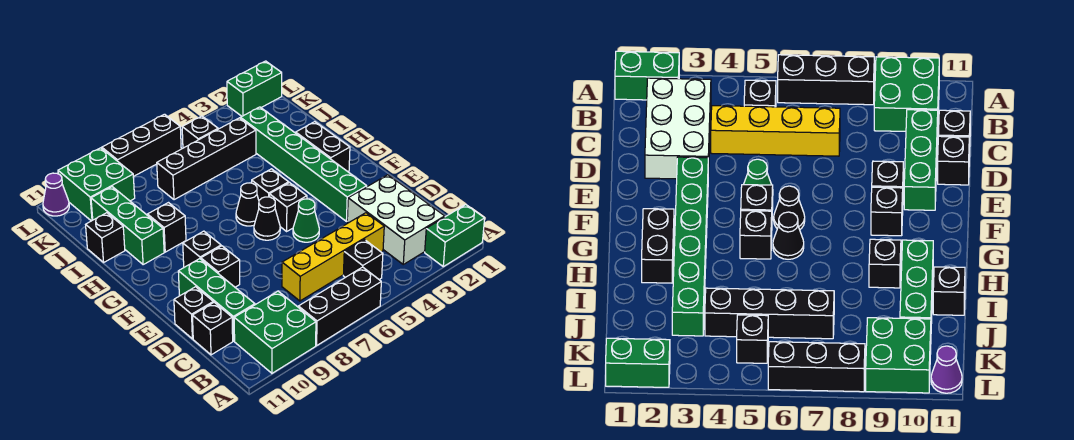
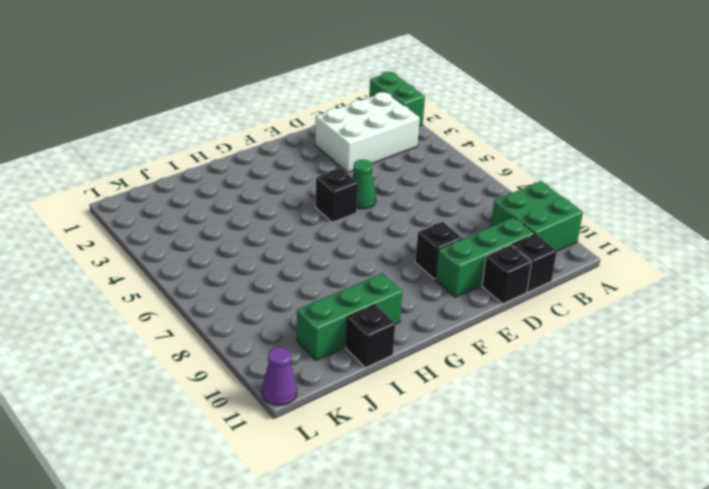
none -> black brick A6:A8 level 1
none -> black brick B5 level 1
none -> yellow brick C4:C7 level 1

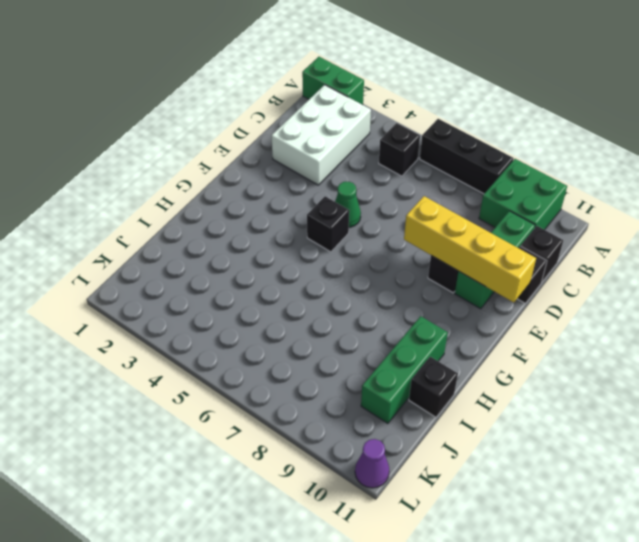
yellow brick E8:E11 level 2 -> yellow brick C4:C7 level 1
none -> green brick E3:J3 level 1
none -> black cone F6 level 1
none -> black brick F9 level 1

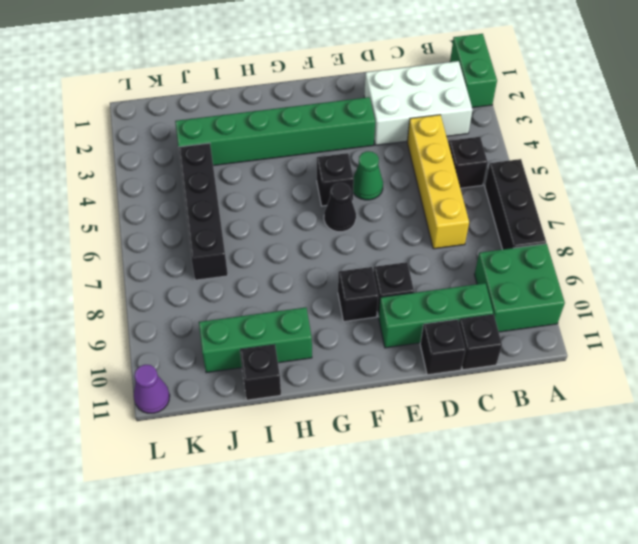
none -> black brick G2:H2 level 1
none -> black brick G5 level 1
none -> black cone G6 level 1

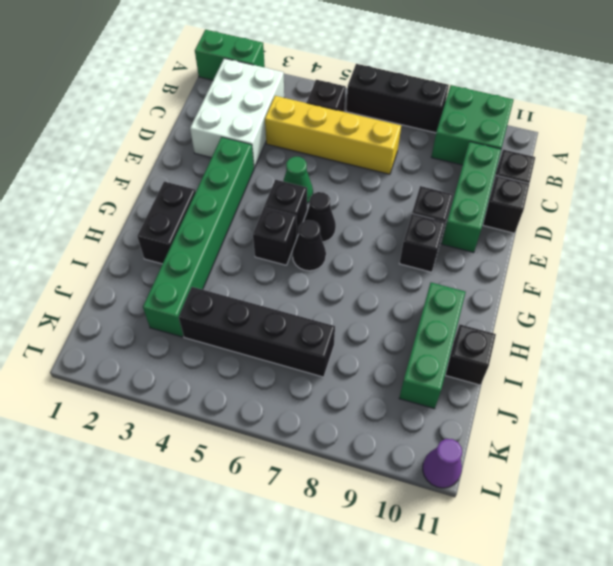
none -> black brick H9 level 1
none -> black brick K5 level 1
none -> green brick K9:L10 level 1

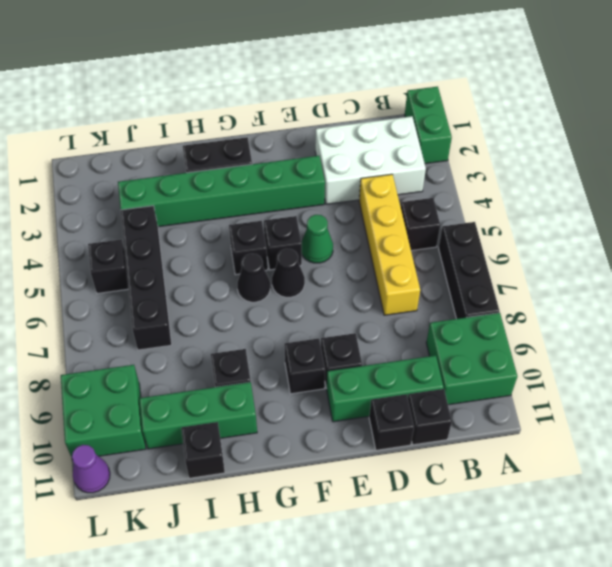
none -> green brick L1:L2 level 1
none -> black brick L6:L8 level 1

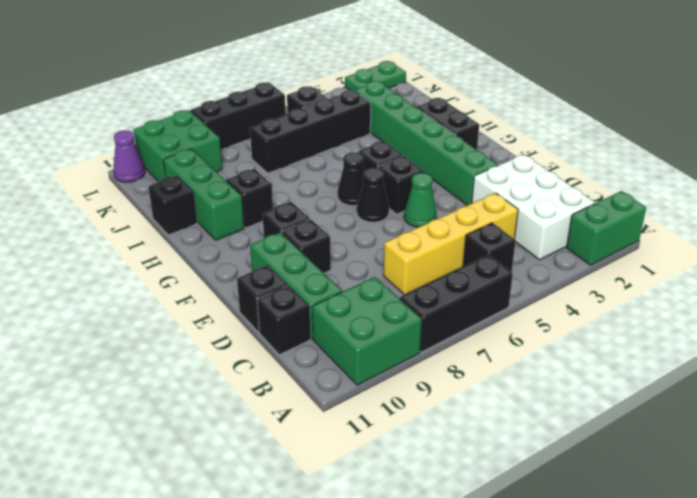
green plate L1:L2 level 1 -> green brick L1:L2 level 1

